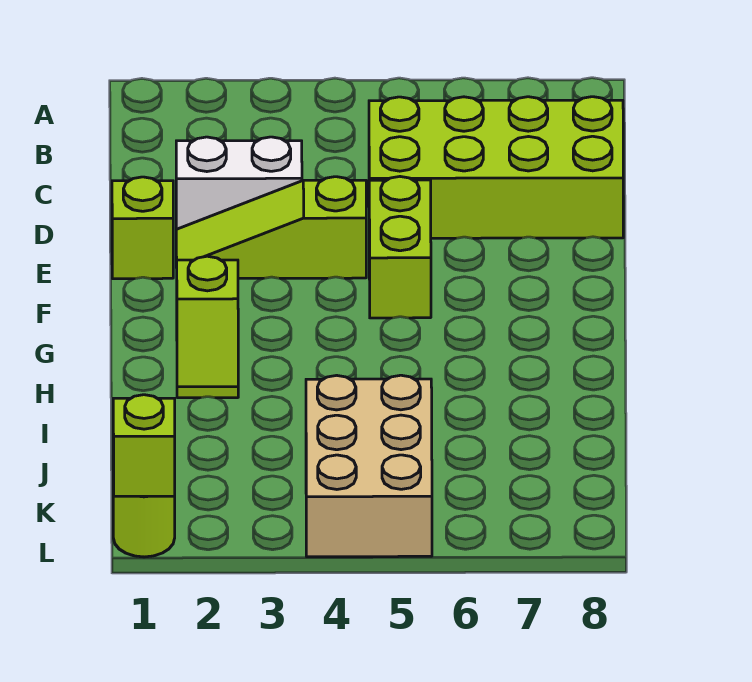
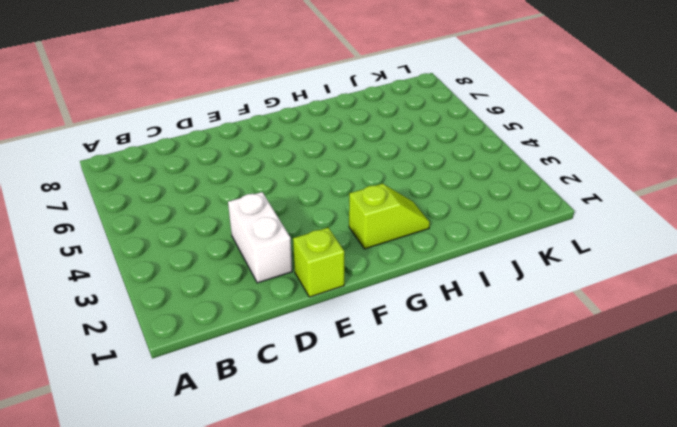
none -> lime brick C5:D8 level 1
none -> lime slope E2:E4 level 1 top 4

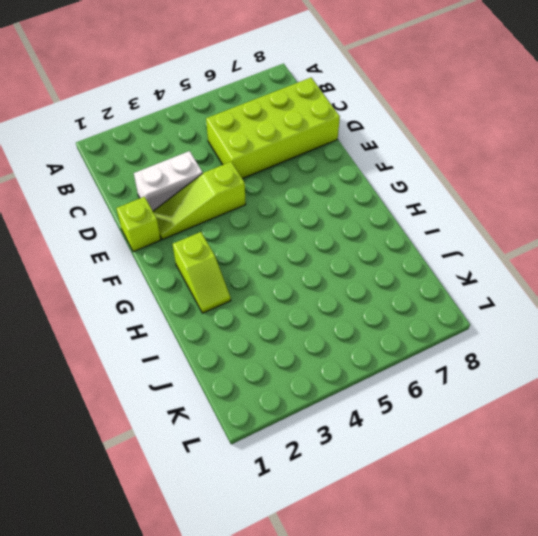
none -> lime brick E5:F5 level 1
none -> tan brick J4:L5 level 1

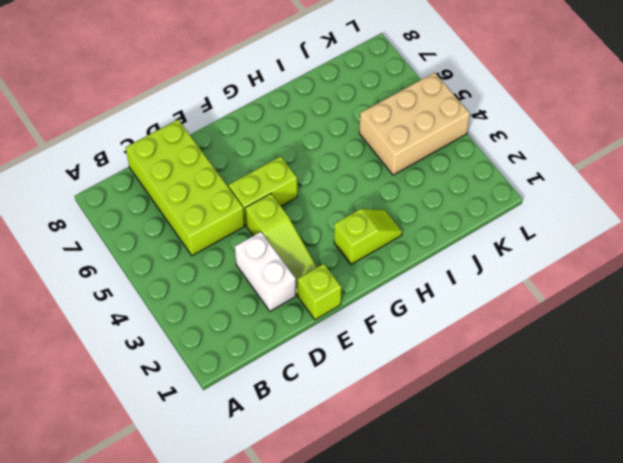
none -> lime round brick L1 level 1
none -> lime brick L1 level 2

